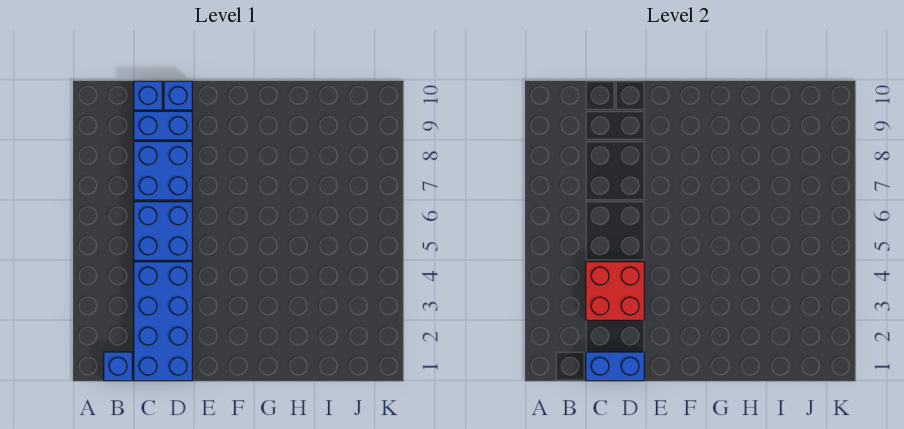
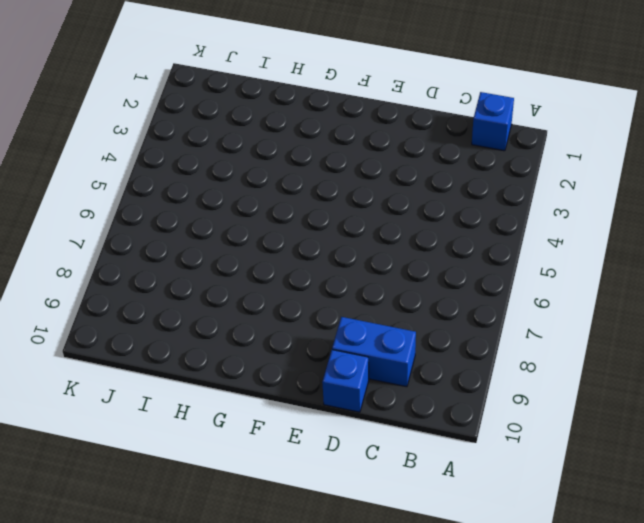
none -> blue brick C1:D4 level 1
none -> blue brick C5:D6 level 1

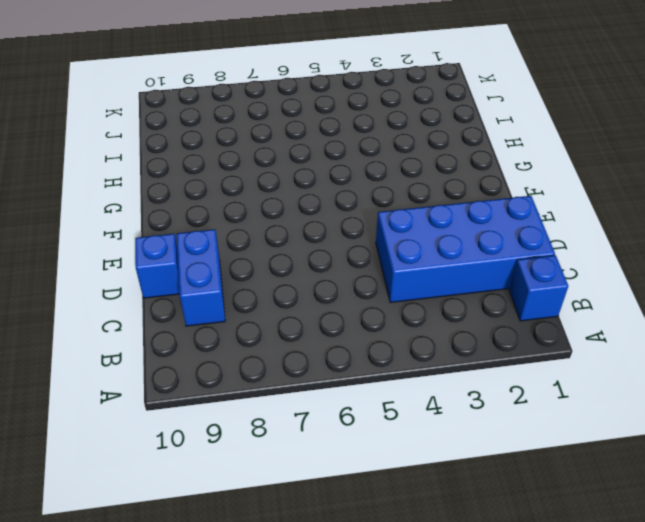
none -> blue brick C5:D6 level 1
none -> blue brick C7:D8 level 1

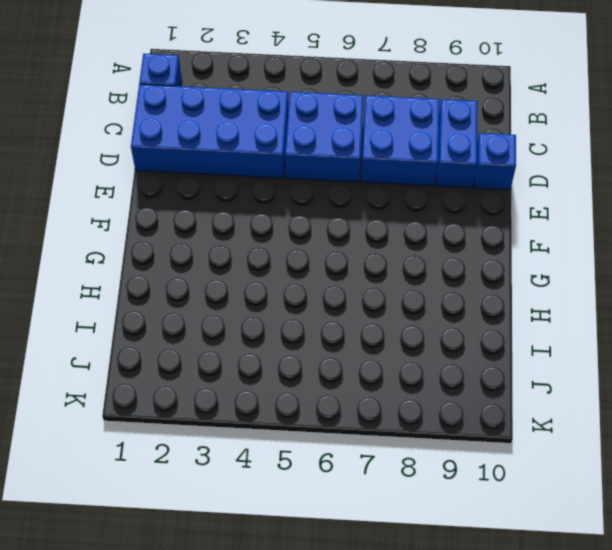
none -> blue brick C10 level 1
none -> blue brick C1:D1 level 2

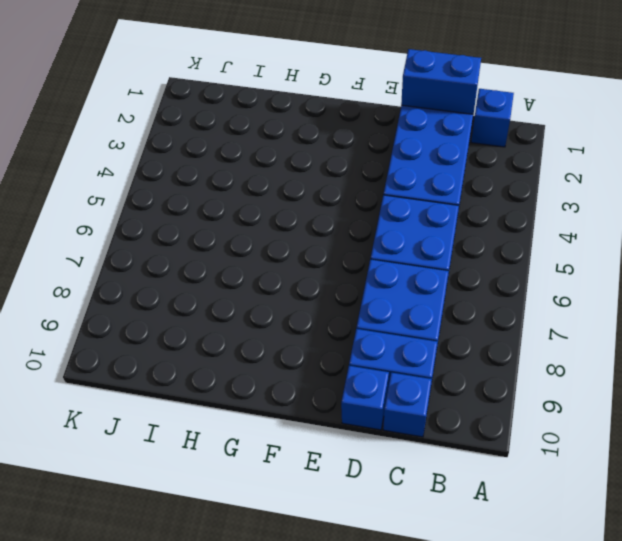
none -> red brick C3:D4 level 2

